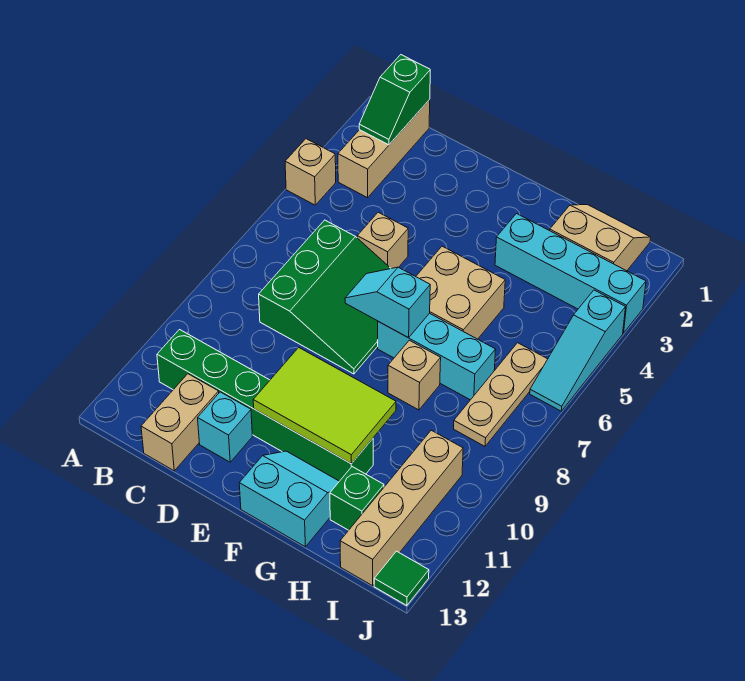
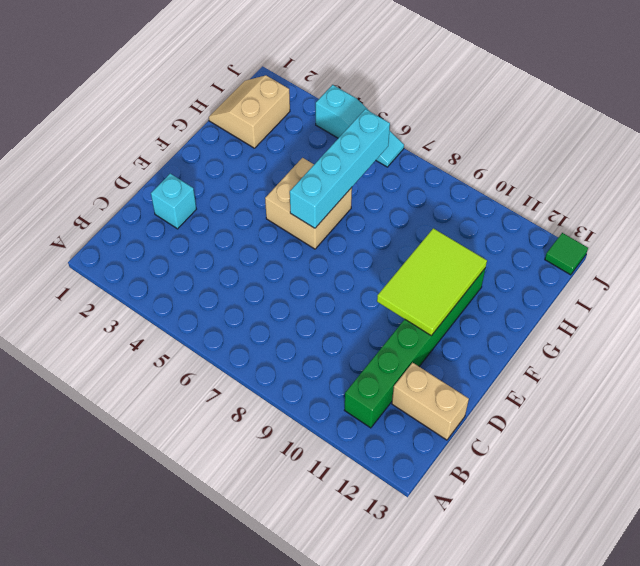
cyan brick D2 level 1 -> cyan brick D12 level 1
cyan brick F6:I6 level 2 -> cyan brick G3:J3 level 1
none -> tan brick A4 level 1
none -> tan brick B1:B3 level 1
none -> green slope C6:E8 level 1 top C

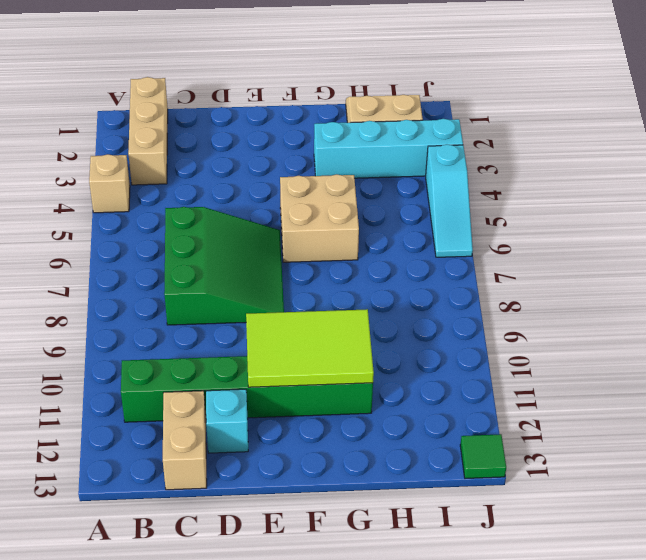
none -> tan brick D5 level 1
none -> cyan brick F7:H7 level 1
none -> cyan slope F12:G13 level 1 top 13

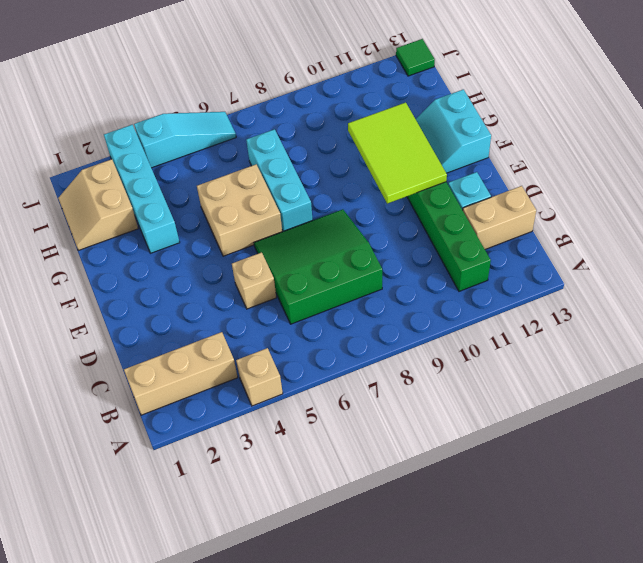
none -> tan brick G8 level 1
none -> green brick H12 level 1
none -> tan plate I6:I8 level 1

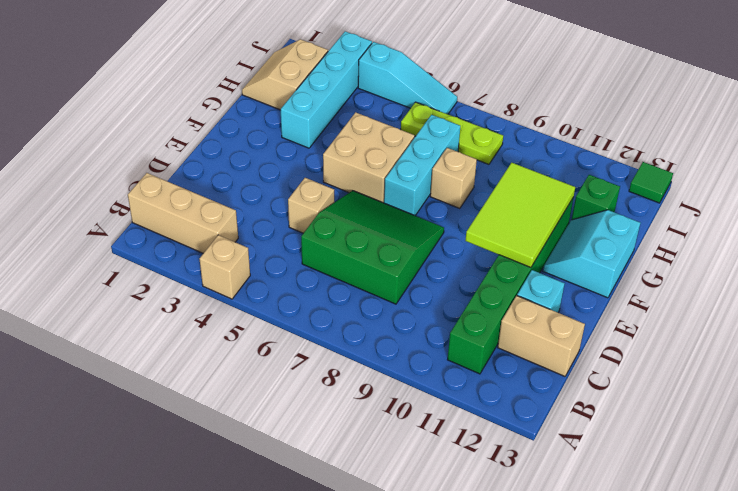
lime plate I6:I8 level 1 -> tan plate I6:I8 level 1
none -> tan brick I10:I13 level 1
none -> green slope B1:B2 level 2 top 1
none -> cyan slope E7:F7 level 2 top F

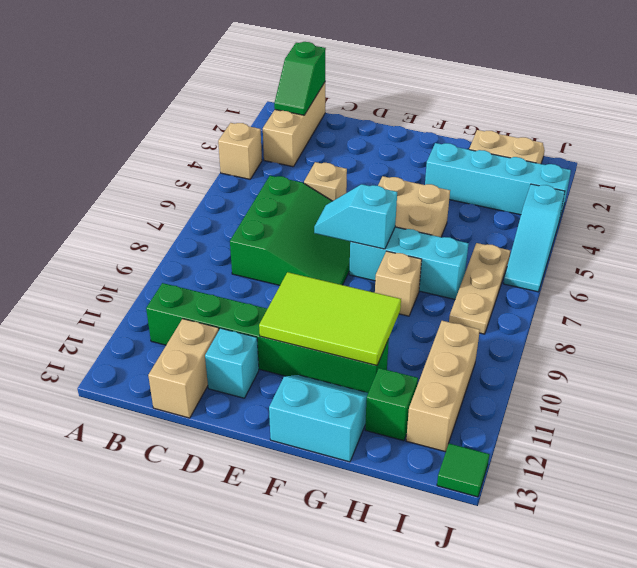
tan brick I10:I12 level 1 -> tan brick I10:I13 level 1

